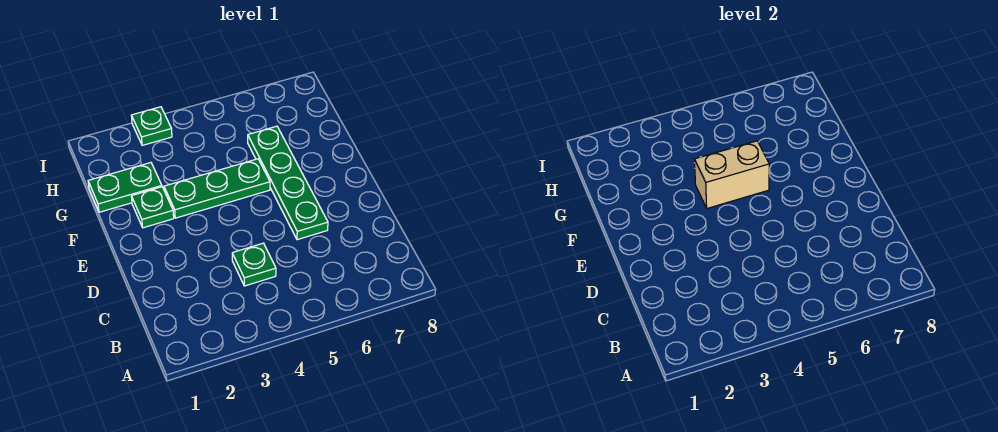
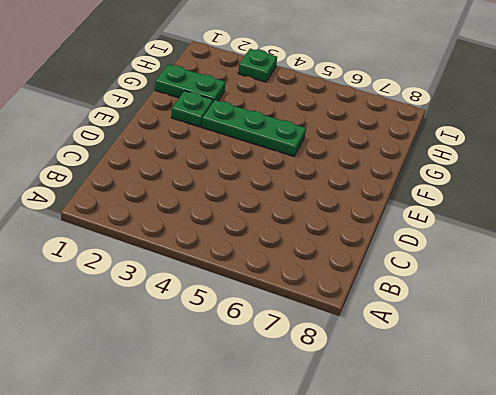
none -> green plate C4 level 1
none -> green plate D6:G6 level 1

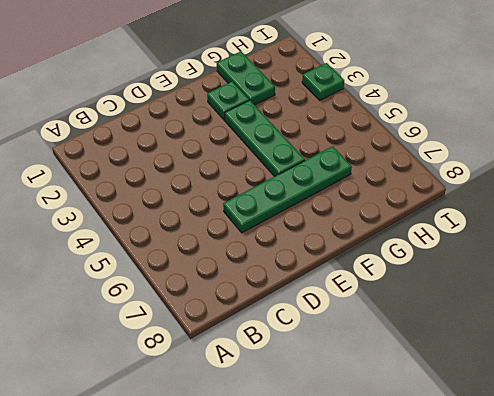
none -> green plate C4 level 1
none -> tan brick F4:F5 level 2

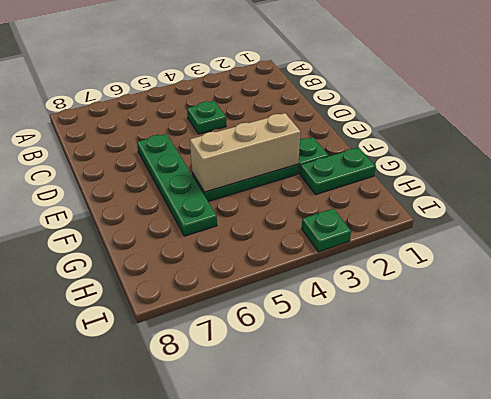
tan brick F3:F5 level 2 -> tan brick F4:F5 level 2

